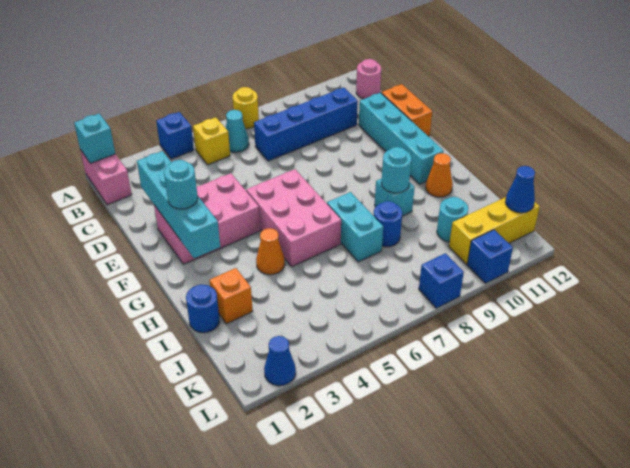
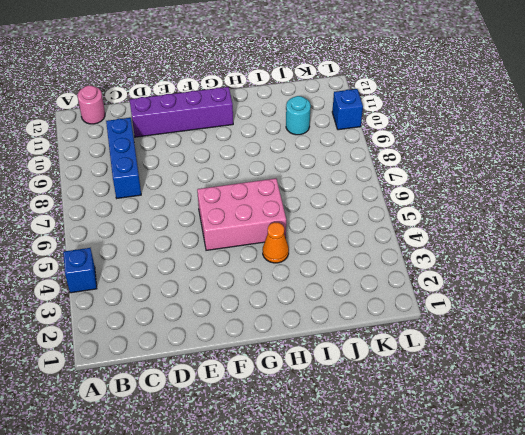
blue brick C8:C10 level 1 -> blue brick C7:C10 level 1
purple brick D11:G11 level 1 -> cyan brick D11:G11 level 1
none -> pink brick A1:B1 level 1
none -> yellow round brick A7 level 1
none -> yellow brick B5 level 1

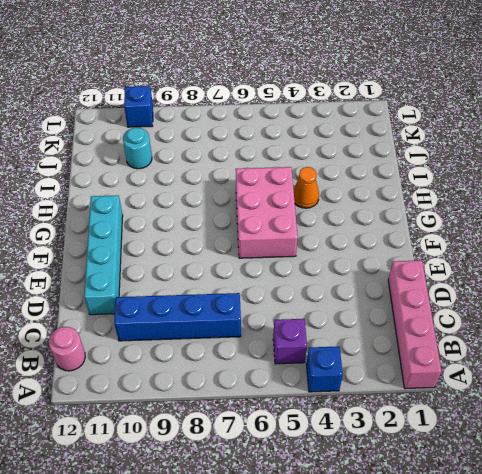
pink brick A1:D1 level 1 -> pink brick A1:B1 level 1
purple brick B5 level 1 -> yellow brick B5 level 1
none -> yellow round brick A7 level 1
none -> cyan cone B6 level 1
none -> orange brick D12:E12 level 1

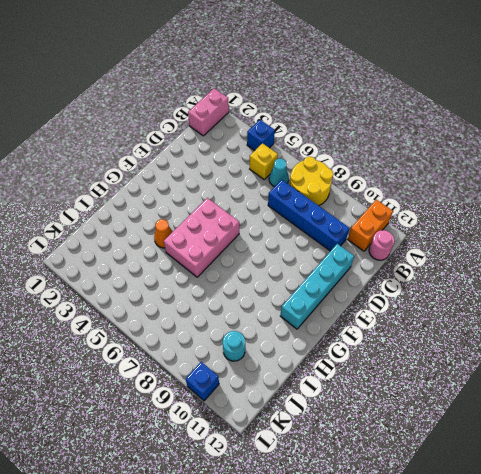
yellow round brick A7:B8 level 1 -> yellow round brick A7 level 1
orange brick A11:B11 level 1 -> orange brick D12:E12 level 1
none -> pink brick E2:F4 level 1
none -> cyan brick H7:I7 level 1
none -> cyan brick H9 level 1

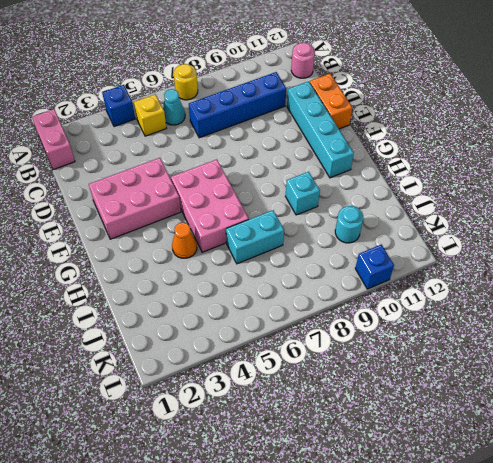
cyan brick I6:I7 level 1 -> cyan brick H7:I7 level 1
none -> orange cone H11 level 1
none -> blue round brick I1 level 1
none -> orange brick I2 level 1

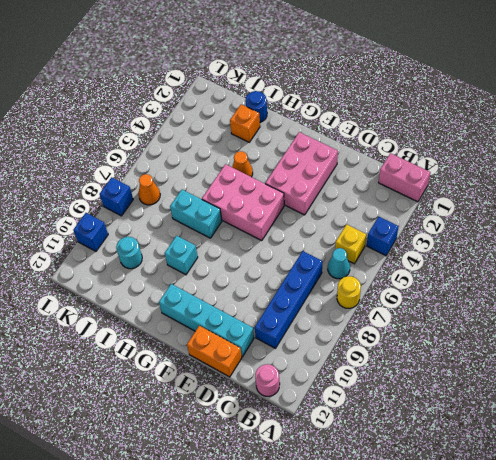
orange cone K7 level 1 -> orange cone H11 level 1
none -> blue round brick I8 level 1
none -> yellow brick K10:K12 level 1
none -> blue cone L2 level 1

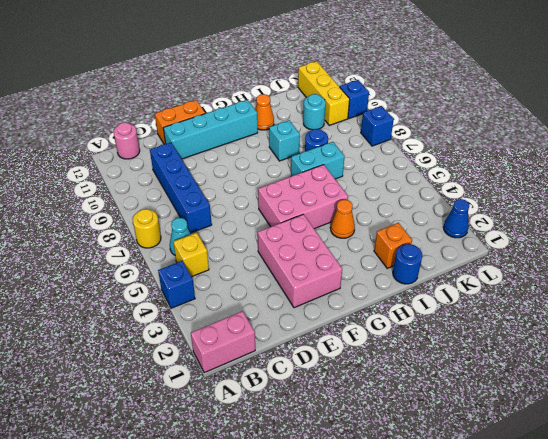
none -> cyan brick A1 level 2
none -> cyan brick D2:G2 level 2
none -> cyan round brick H9 level 2

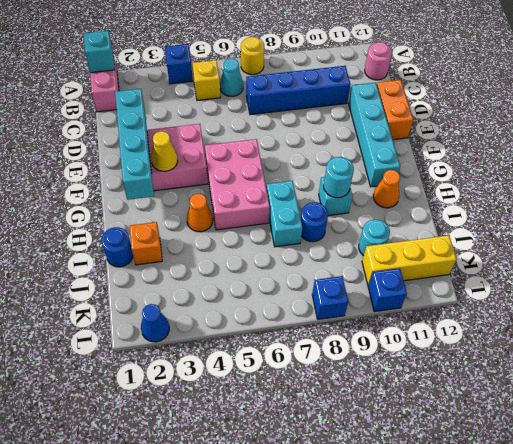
yellow cone F3 level 2 -> none
none -> blue cone K12 level 2
none -> cyan round brick F2 level 3

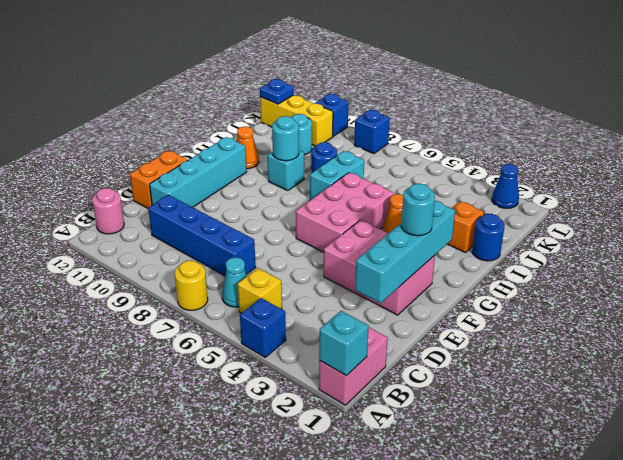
blue plate K12 level 2 -> blue cone K12 level 2

